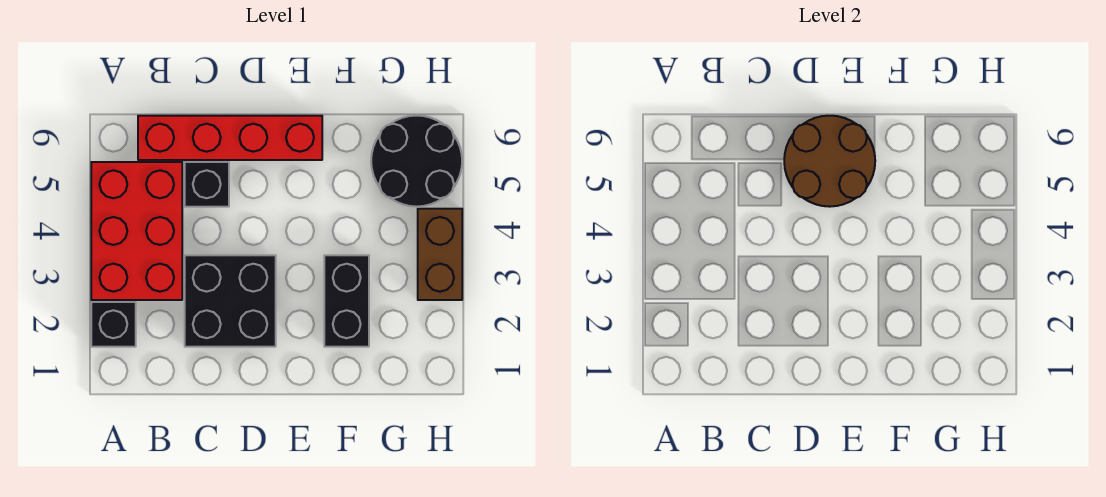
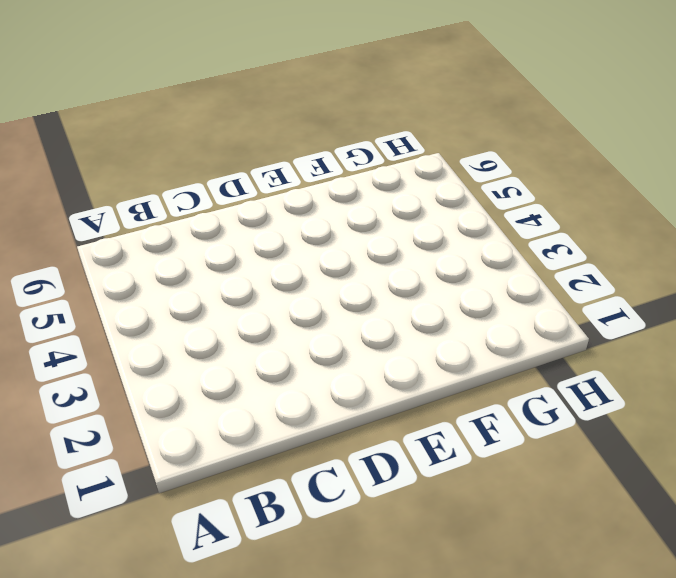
none -> black brick A2 level 1
none -> red brick A3:B5 level 1

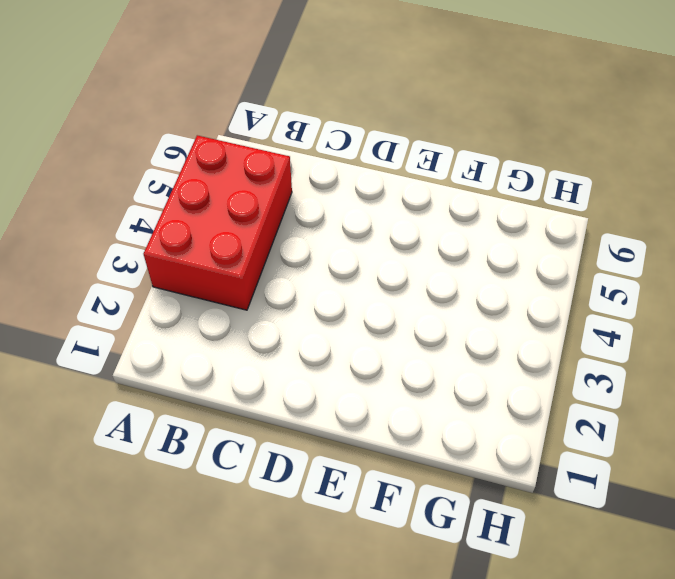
none -> black brick A2 level 1
none -> red brick B6:E6 level 1

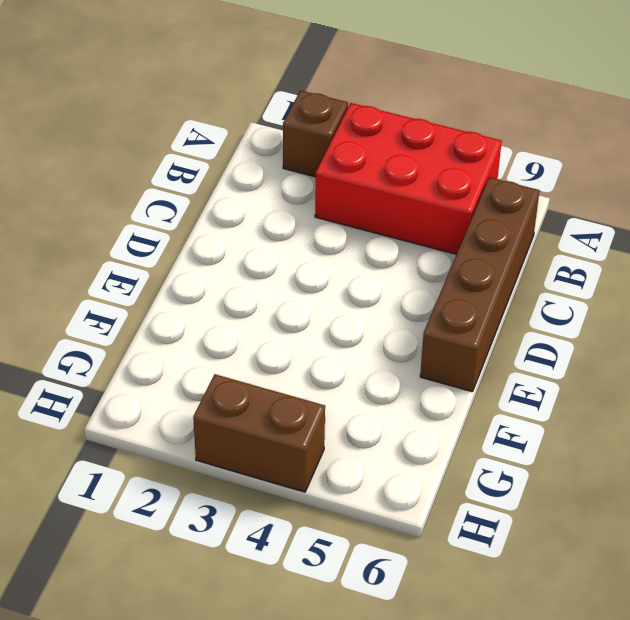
brown brick A2 level 1 -> black brick A2 level 1
brown brick B6:E6 level 1 -> red brick B6:E6 level 1
none -> black brick C2:D3 level 1
none -> black brick C5 level 1

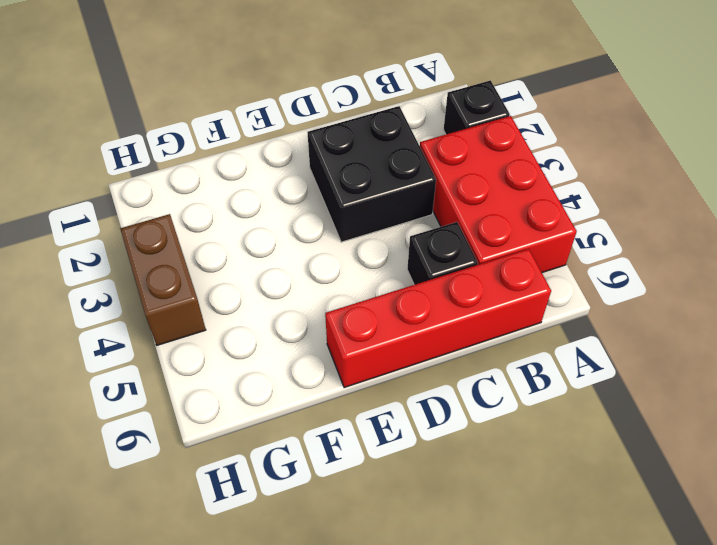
none -> black brick F2:F3 level 1
none -> black round brick G5:H6 level 1

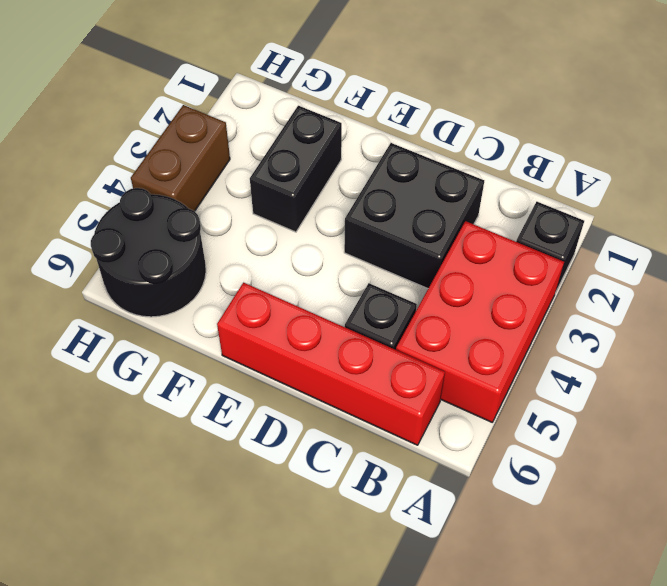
none -> brown round brick D5:E6 level 2

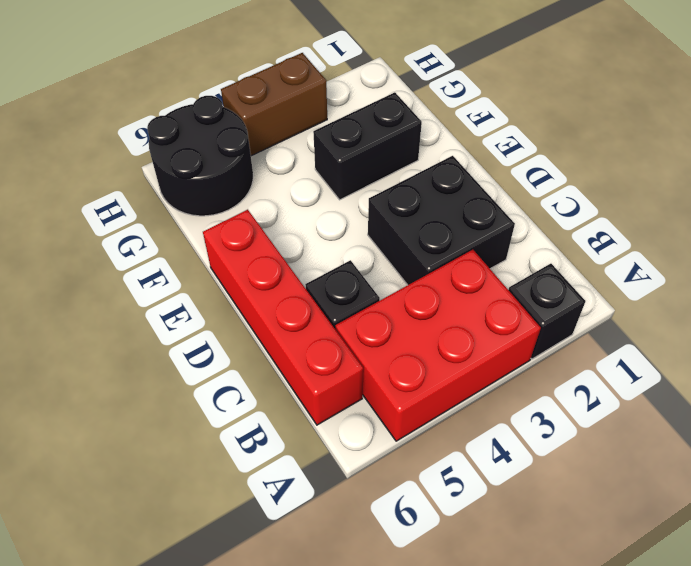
none -> brown round brick D5:E6 level 2

